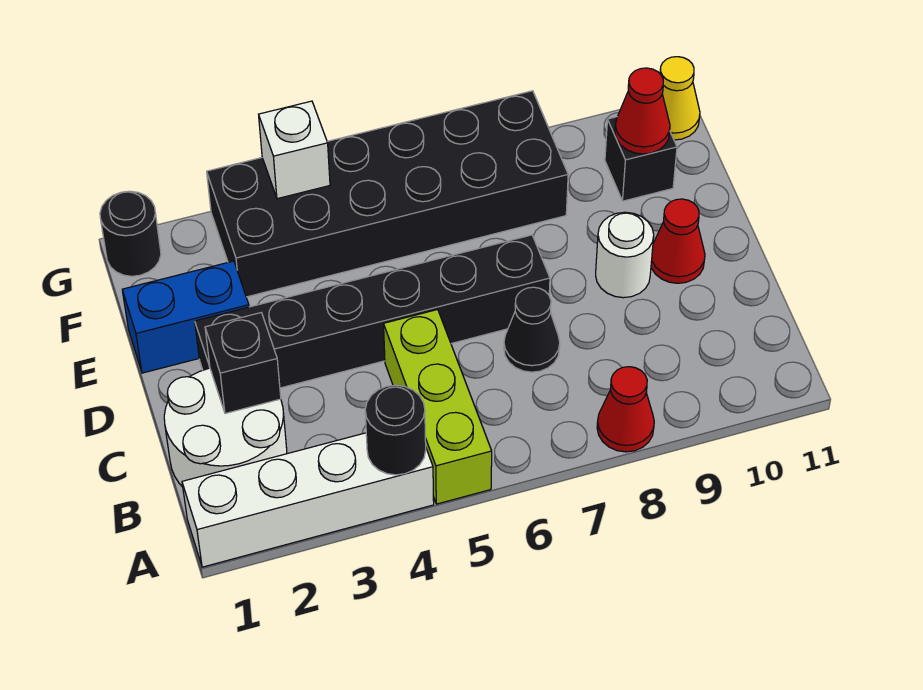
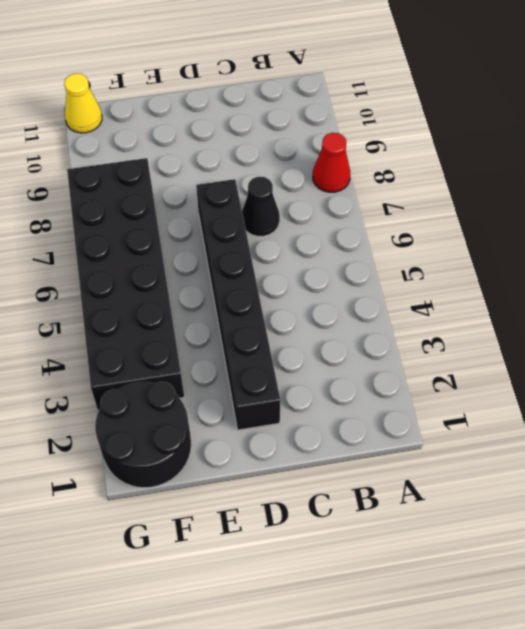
black round brick F1:G2 level 1 -> black round brick G1 level 1
none -> white brick A1:A4 level 1
none -> lime brick A5:C5 level 1
none -> white round brick B1:C2 level 1

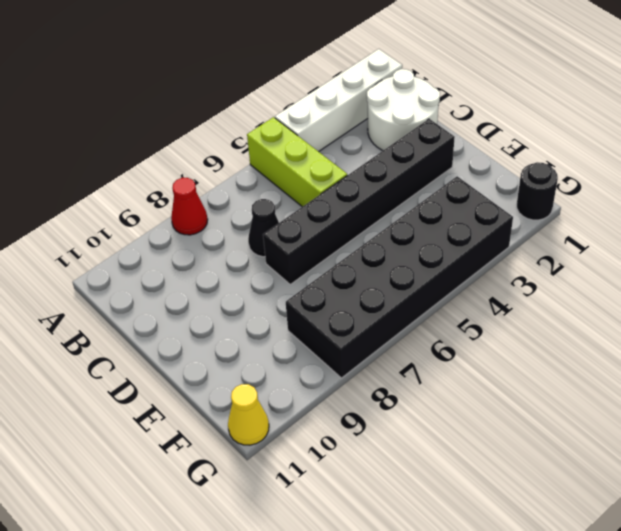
none -> white round brick D9 level 1
none -> red cone D10 level 1
none -> blue brick E1:E2 level 1

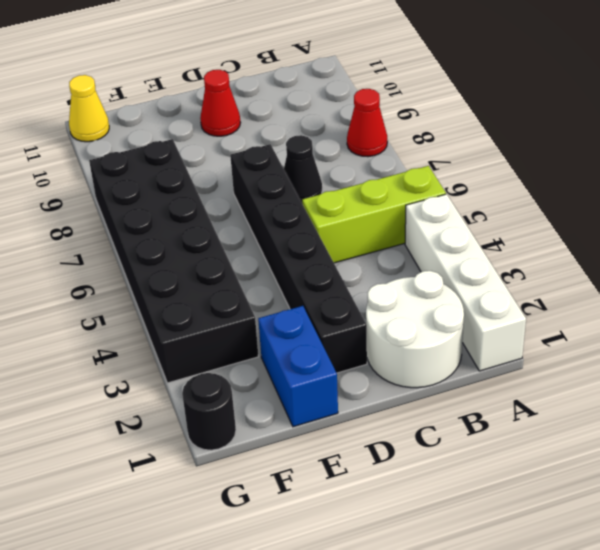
none -> white round brick D9 level 1
none -> black brick F10 level 1
none -> black round brick A4 level 2

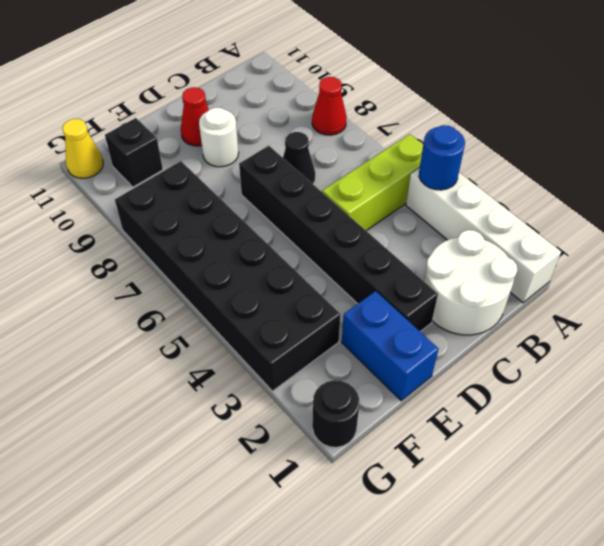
blue round brick A4 level 2 -> black round brick A4 level 2
none -> black brick C2 level 2
none -> red cone F10 level 2
none -> white brick G4 level 2

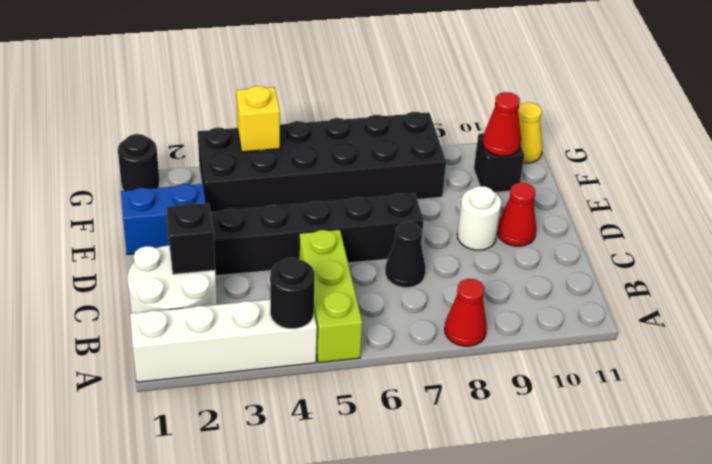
yellow brick G4 level 2 -> white brick G4 level 2

